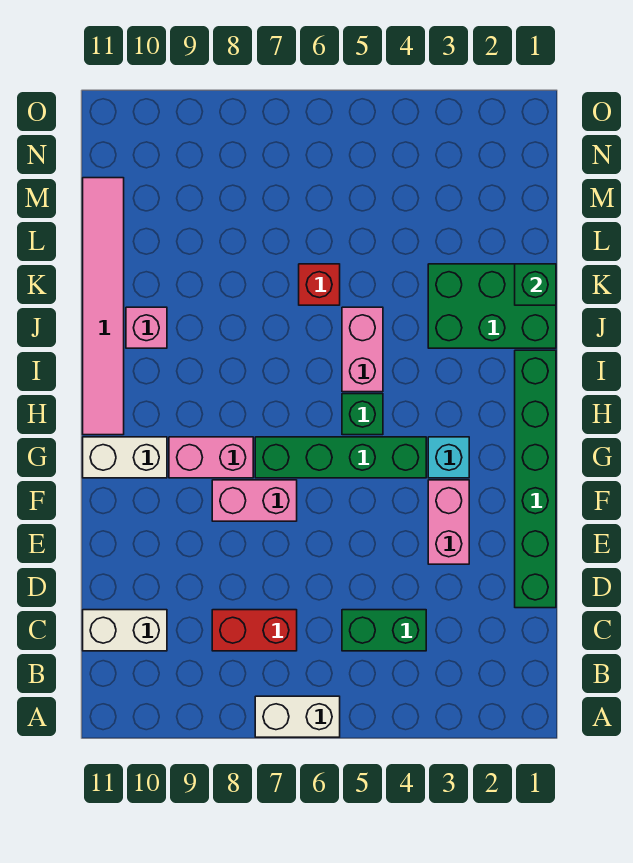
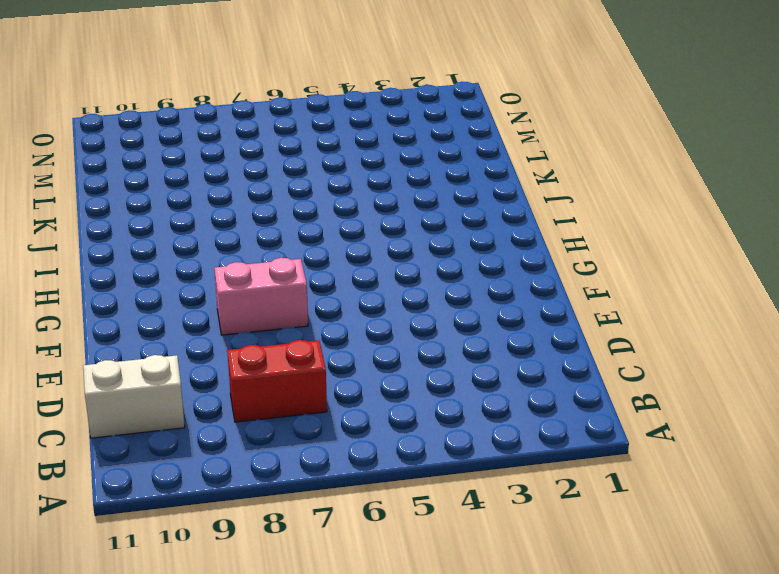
none -> white brick A6:A7 level 1
none -> green brick C4:C5 level 1
none -> green brick D1:I1 level 1

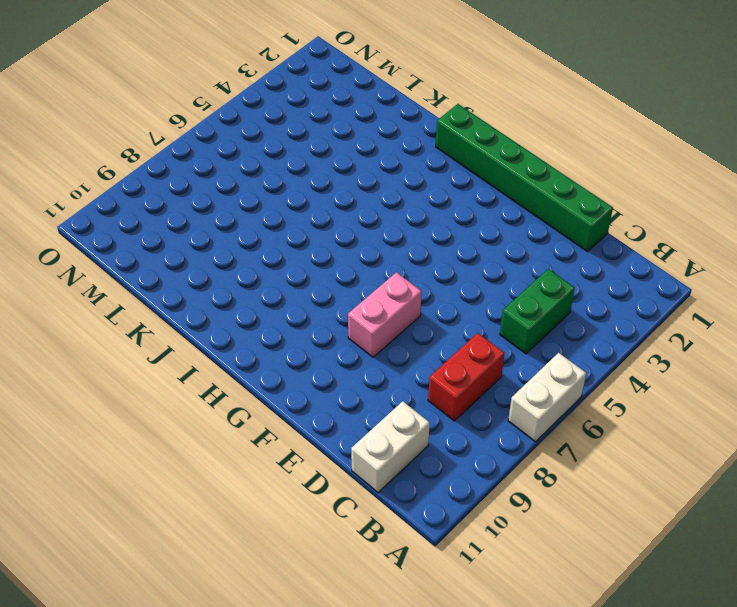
none -> pink brick E3:F3 level 1
none -> cyan brick G3 level 1
none -> green brick G4:G7 level 1

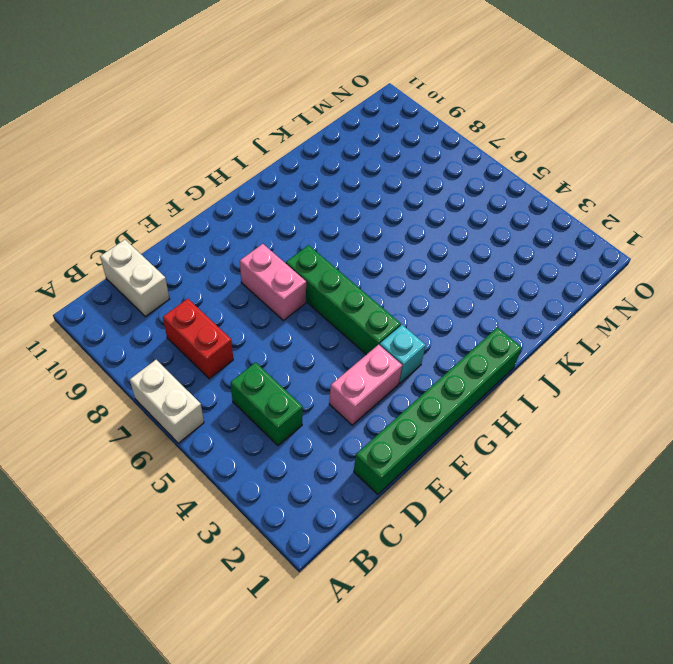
none -> pink brick G8:G9 level 1
none -> white brick G10:G11 level 1
none -> green brick H5 level 1

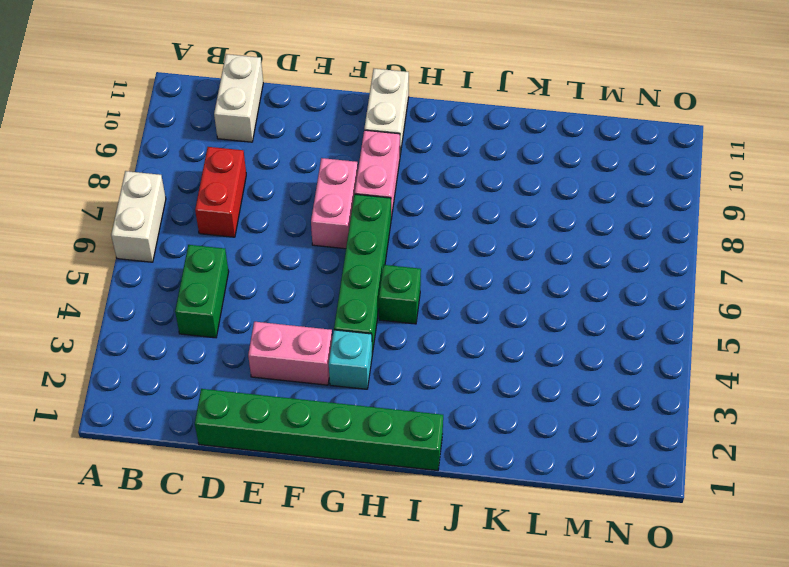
none -> pink tile H11:M11 level 1
none -> pink brick I5:J5 level 1
none -> green brick J1:K3 level 1

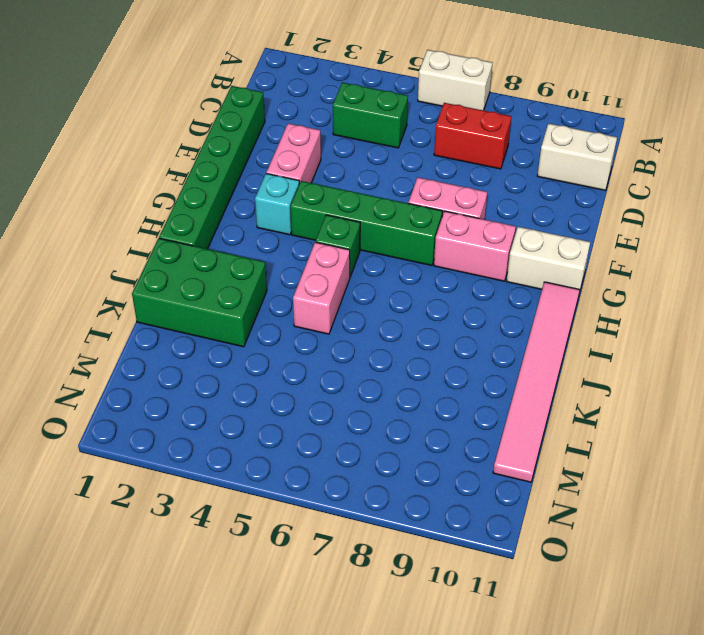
none -> pink brick J10 level 1
none -> red brick K6 level 1
none -> green brick K1 level 2

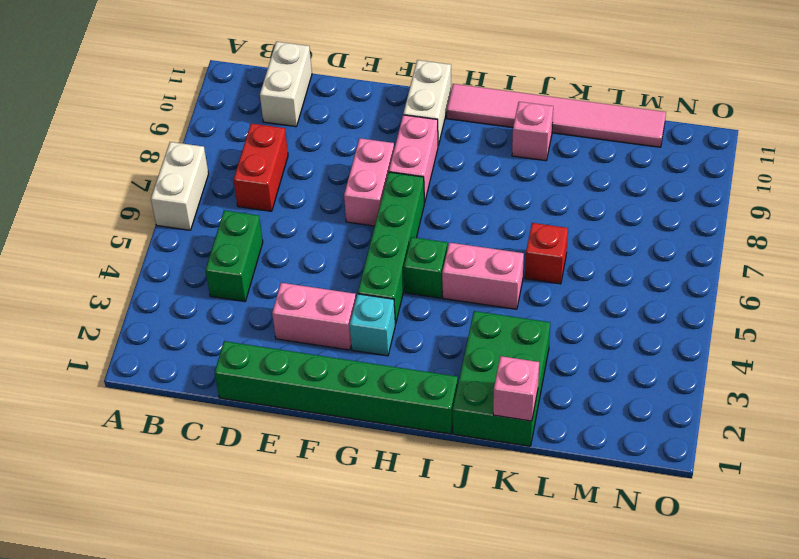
pink brick K1 level 2 -> green brick K1 level 2

